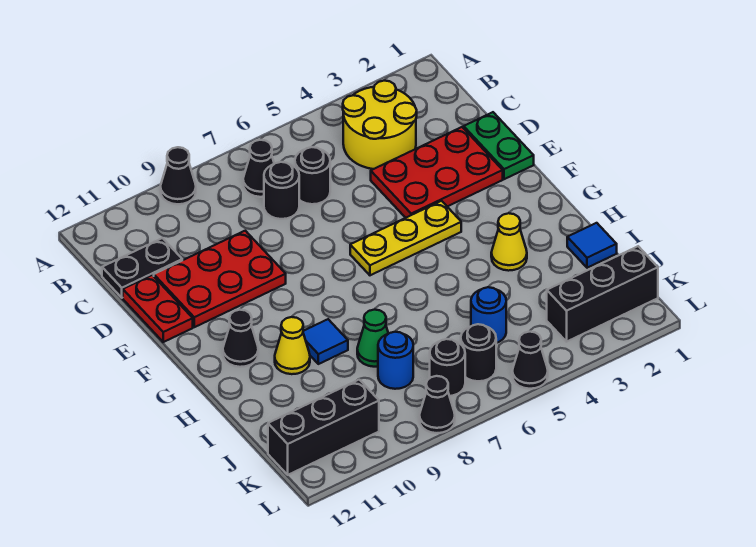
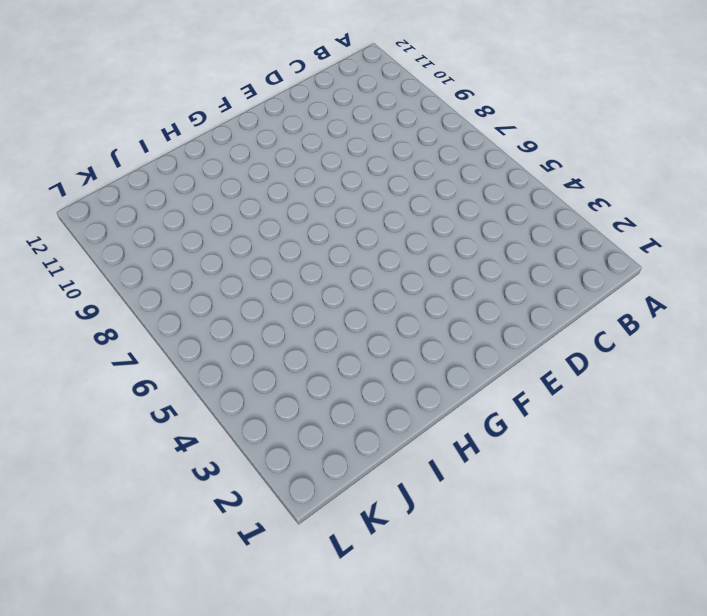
none -> black cone A9 level 1
none -> yellow round brick B3:C4 level 1
none -> black cone B7 level 1

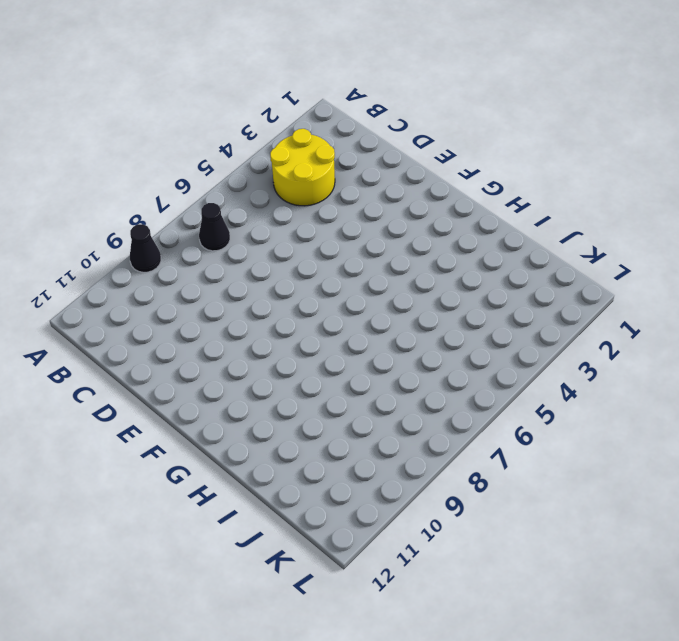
none -> black round brick C6 level 1
none -> black round brick C7 level 1
none -> black plate C11:C12 level 1

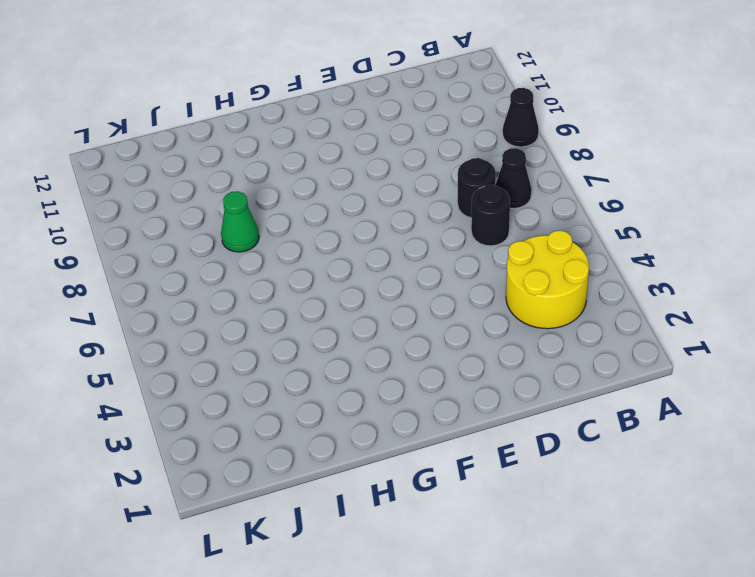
none -> black plate C11:C12 level 1
none -> green plate D1:E1 level 1
none -> red plate D2:E4 level 1

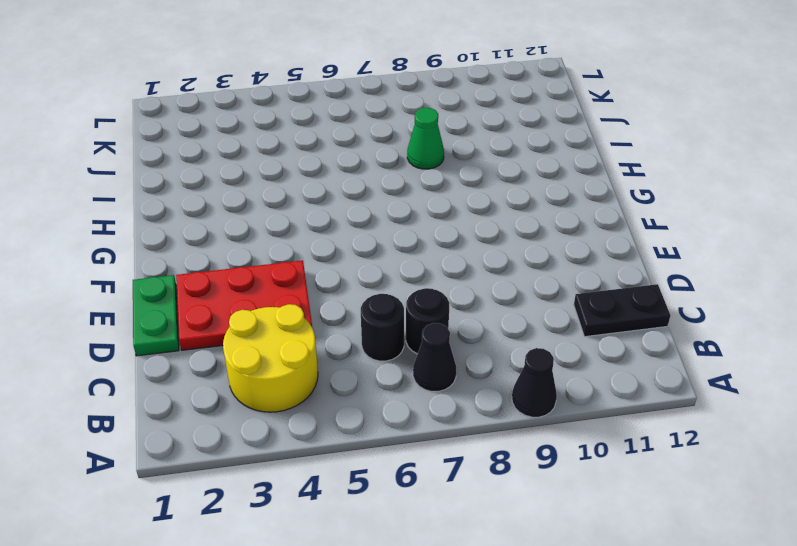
none -> red plate D9:E11 level 1
none -> red plate D12:E12 level 1
none -> yellow plate F4:F6 level 1

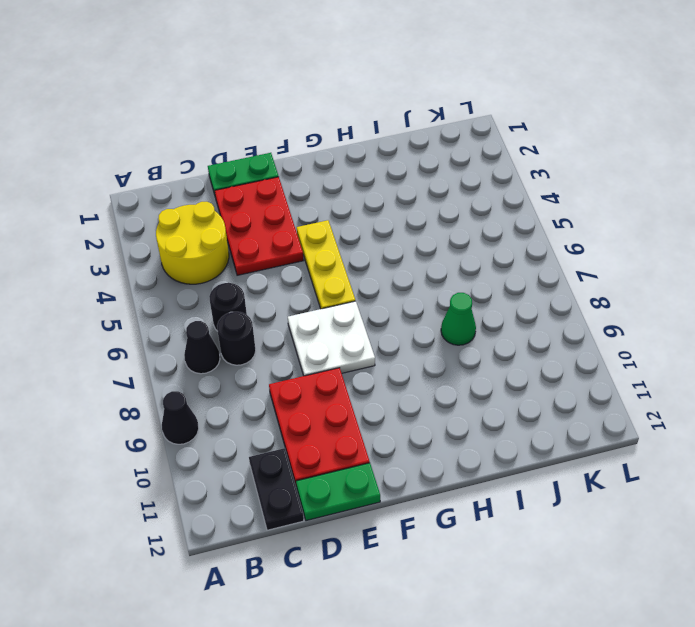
green plate D12:E12 level 1 -> red plate D12:E12 level 1
white plate E7:F8 level 1 -> none
none -> black cone G11 level 1
none -> yellow cone H3 level 1
none -> blue tile H9 level 1

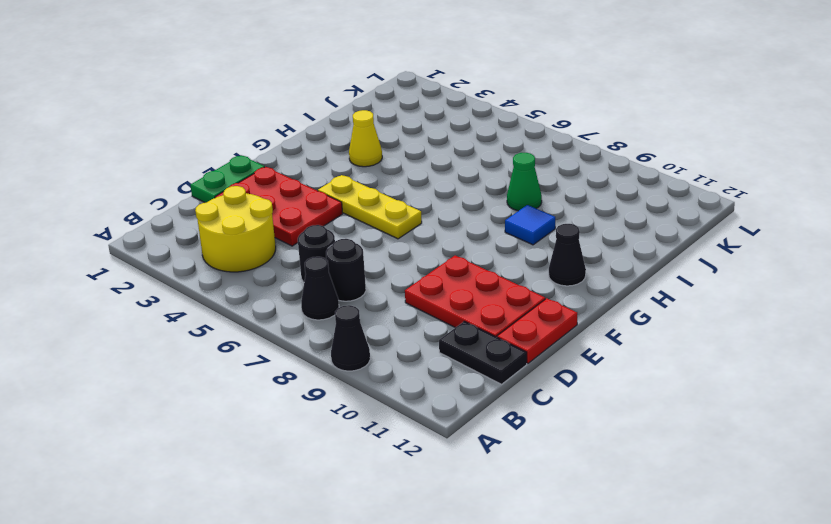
none -> yellow cone H10 level 1
none -> blue tile I1 level 1
none -> blue round brick J5 level 1

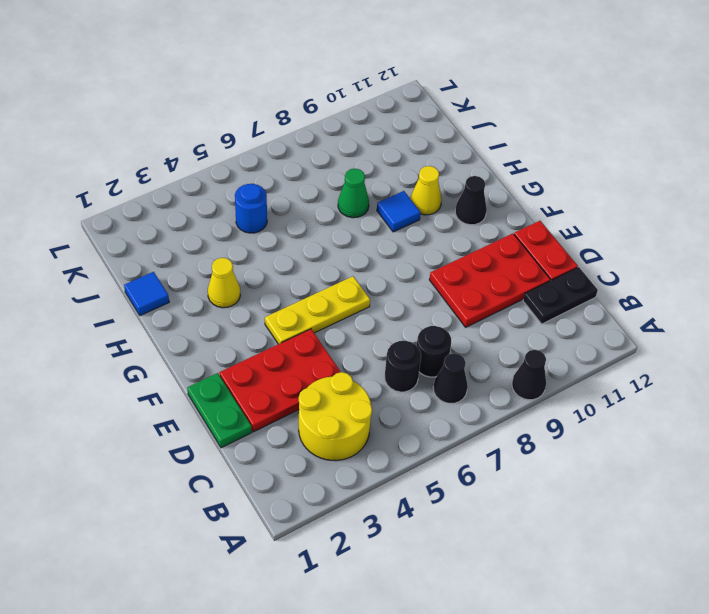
none -> blue round brick J8 level 1
none -> black brick K1:K3 level 1
none -> black round brick K6 level 1

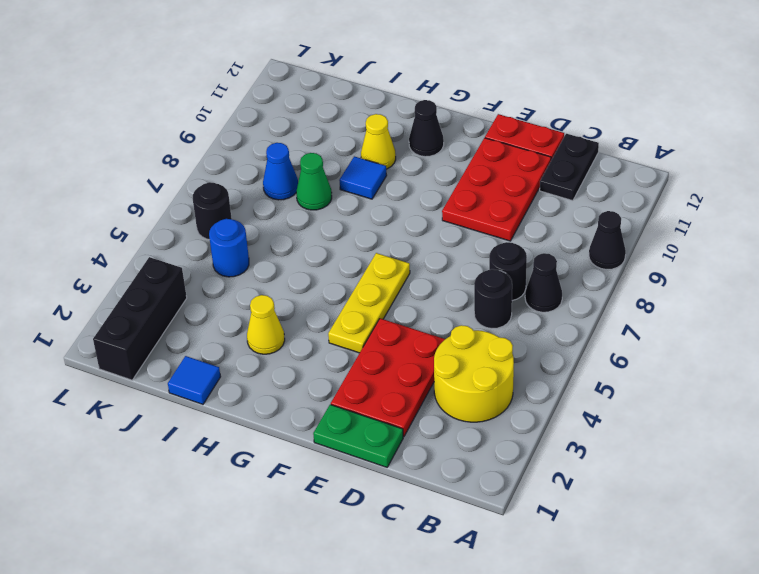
blue cone J8 level 1 -> blue round brick J8 level 1
none -> black round brick K7 level 1
none -> black brick K10:K12 level 1
none -> black cone L5 level 1

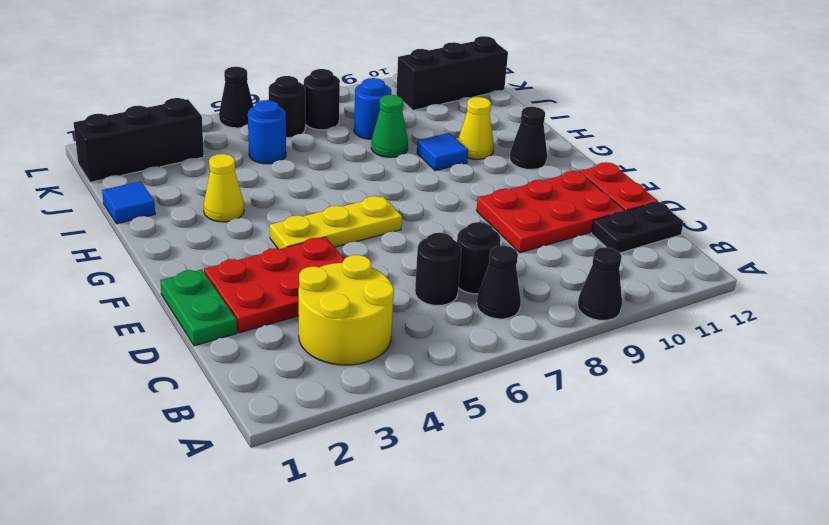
none -> black cone L8 level 1

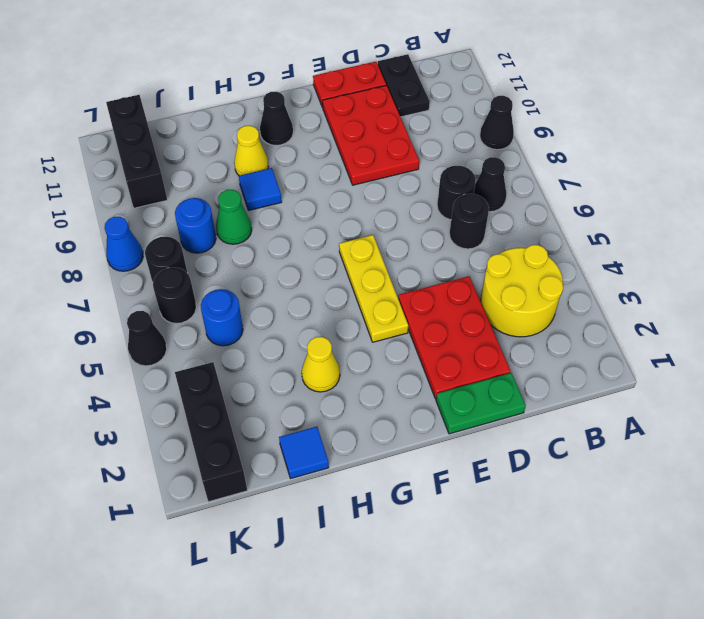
blue cone L8 level 1 -> black cone L8 level 1

